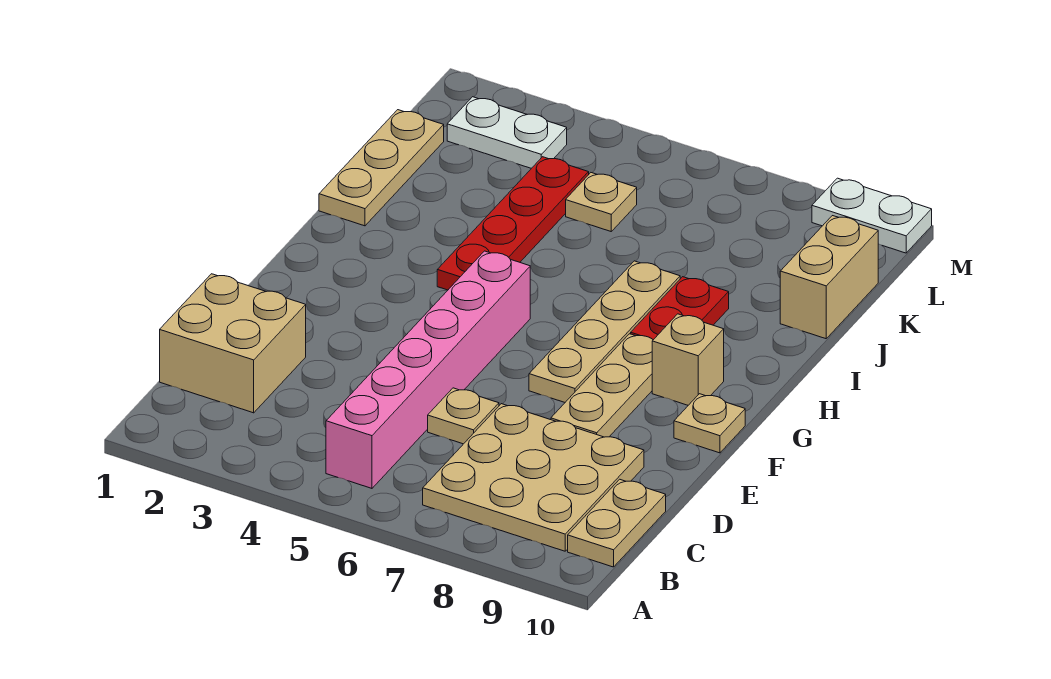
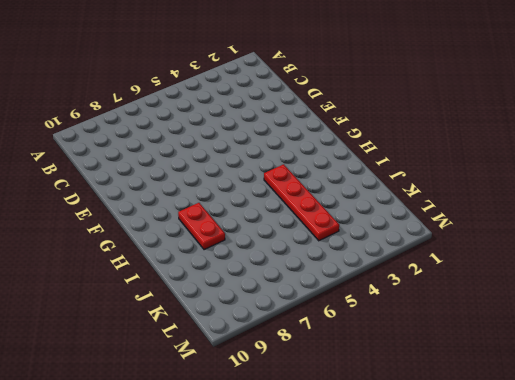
none -> pink brick B5:G5 level 1
none -> tan plate B7:D9 level 1
none -> tan plate B10:C10 level 1

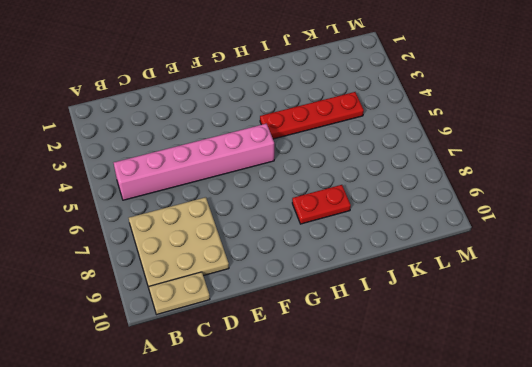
none -> tan brick C1:D2 level 1
none -> tan plate D6 level 1
none -> tan plate E8:G8 level 1

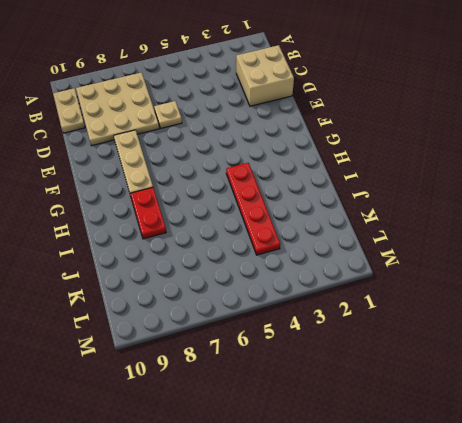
none -> pink brick B5:G5 level 1
none -> tan plate F7:I7 level 1
none -> tan plate F10 level 1

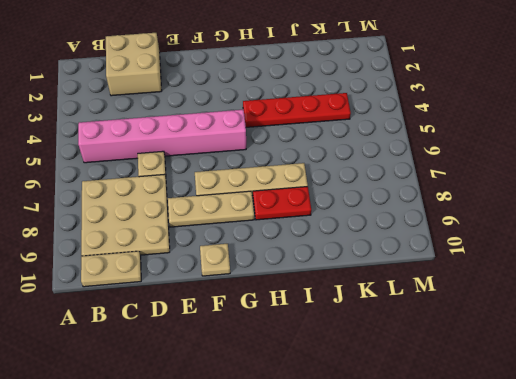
none -> tan brick G9 level 1
none -> tan plate I1:K1 level 1
none -> tan brick J10:K10 level 1

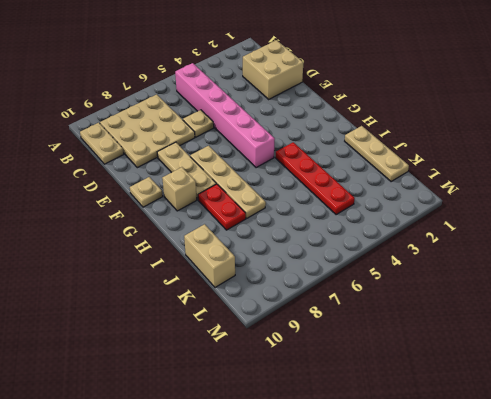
none -> tan plate K5 level 1
none -> white plate L2:L3 level 1
none -> white plate M9:M10 level 1

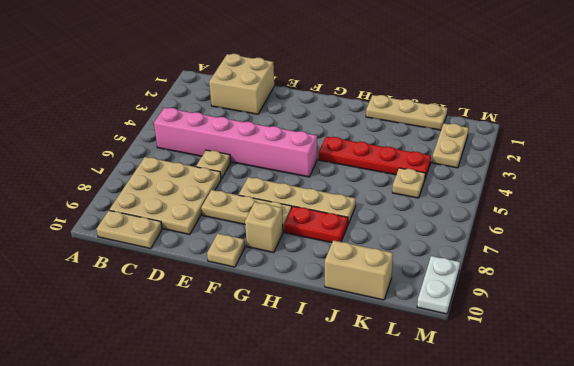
tan plate L2:L3 level 1 -> white plate L2:L3 level 1

